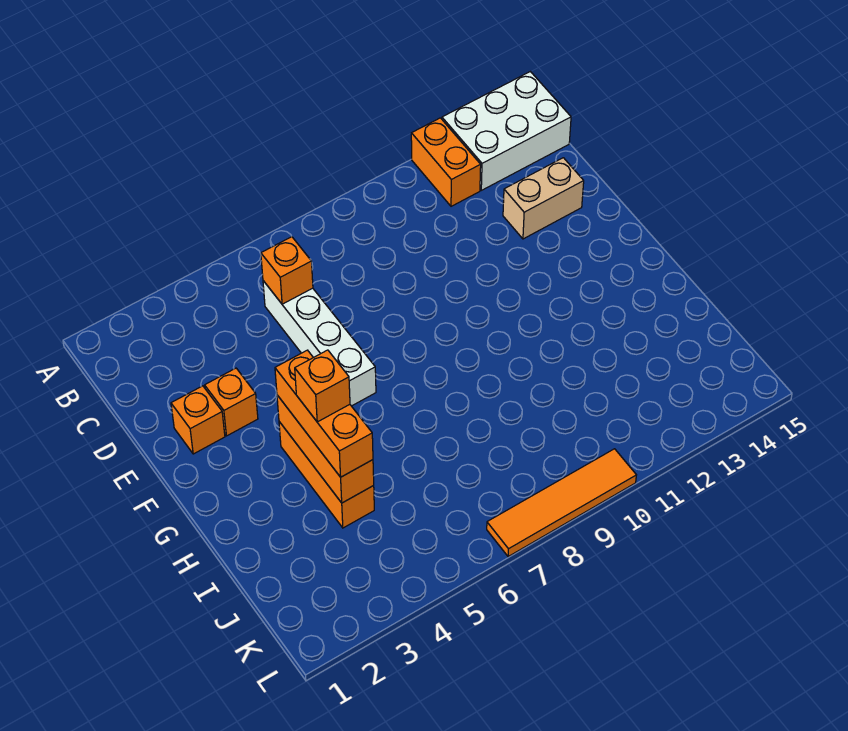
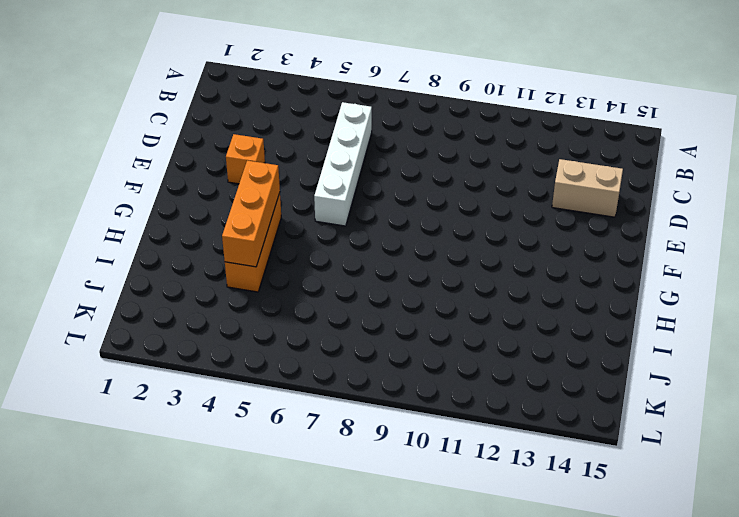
none -> orange brick A12:B12 level 1
none -> white brick A13:B15 level 1
none -> orange brick E2 level 1

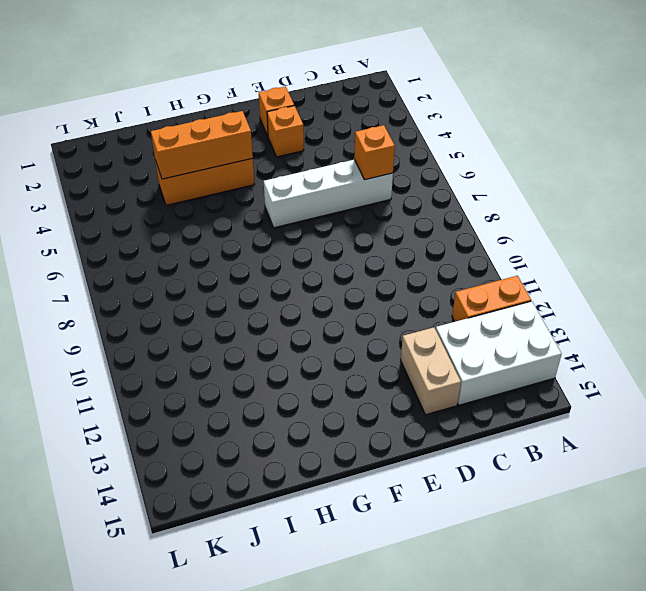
white brick A13:C14 level 1 -> white brick A13:B15 level 1
none -> orange tile L7:L10 level 1
none -> orange brick G4:I4 level 3
none -> orange brick H4 level 4

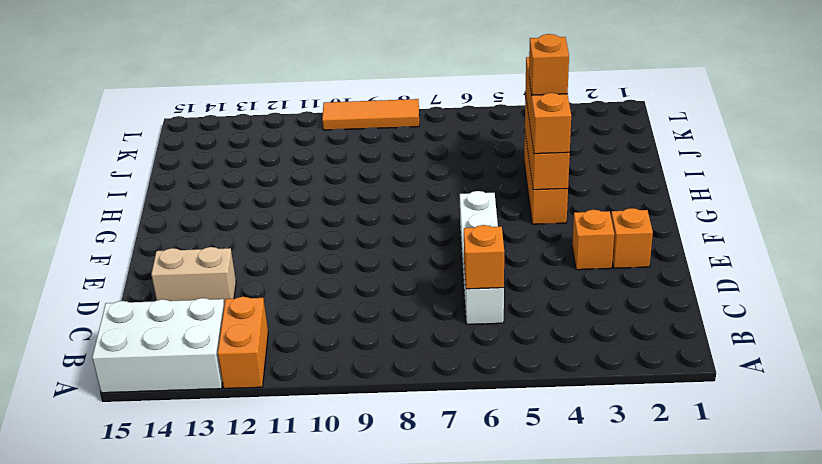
orange tile L8:L10 level 1 -> orange tile L7:L10 level 1

